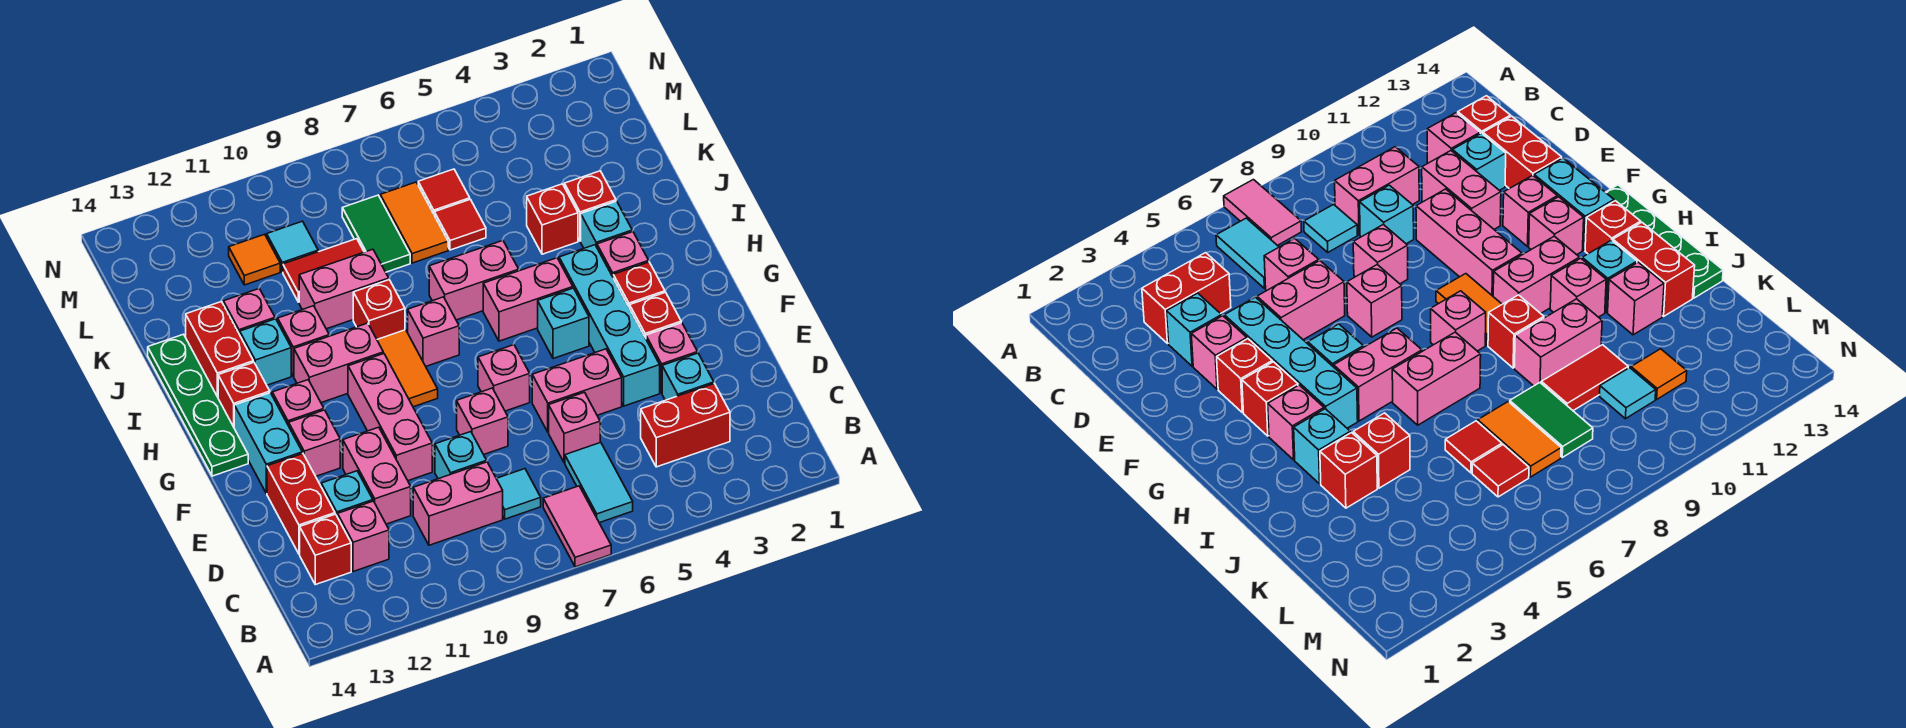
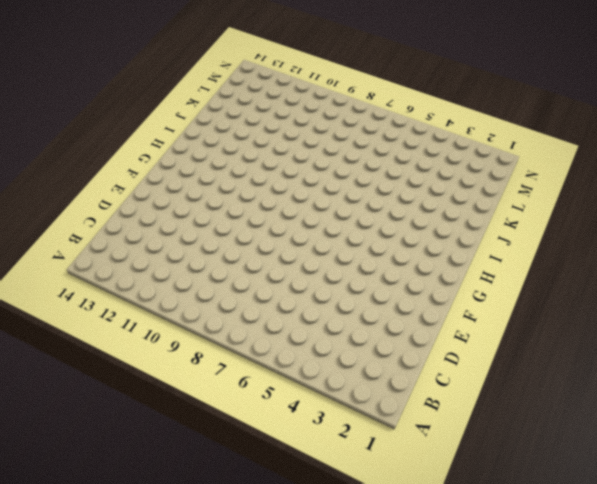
none -> pink tile A7:B7 level 1
none -> cyan tile B6:C6 level 1
none -> red brick C3:C4 level 1
none -> cyan tile C8 level 1

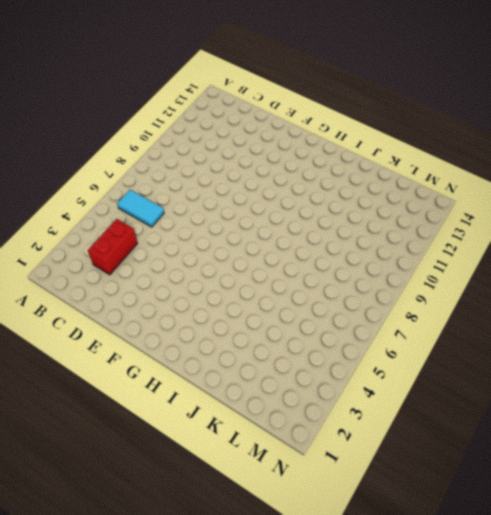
none -> pink tile A7:B7 level 1
none -> cyan tile C8 level 1
none -> pink brick C9:C10 level 1
none -> pink brick C12 level 1

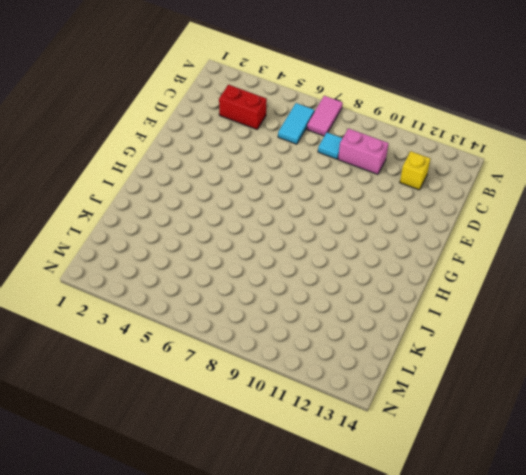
yellow brick C12 level 1 -> pink brick C12 level 1
none -> red brick C13 level 1
none -> cyan brick D3 level 1
none -> pink brick D6 level 1
none -> cyan brick D9 level 1

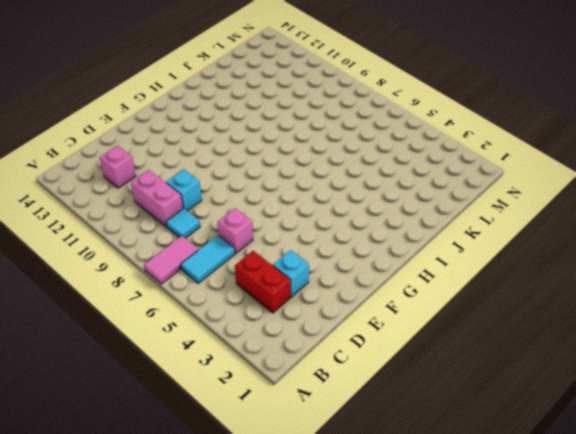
none -> red brick C13 level 1
none -> pink brick D11:E11 level 1
none -> cyan brick D12 level 1
none -> red brick D13:E13 level 1

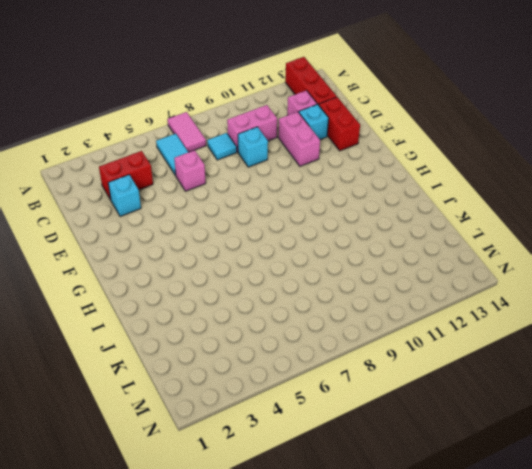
red brick A13:C13 level 1 -> red brick C13 level 1
none -> pink brick E3 level 1
none -> cyan brick E4:H4 level 1
none -> pink brick E5:E6 level 1
none -> pink brick E8 level 1

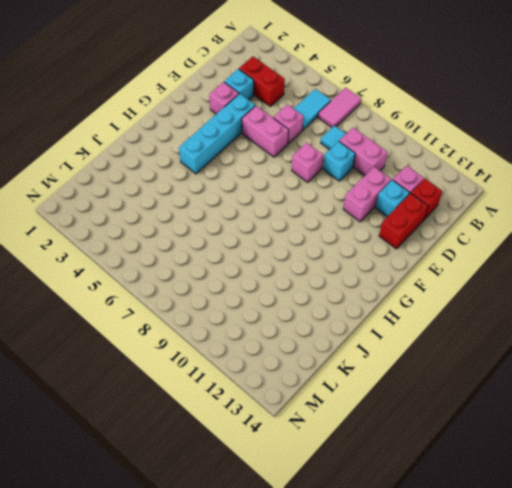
none -> pink brick E10:G10 level 1
none -> red brick F3 level 1
none -> pink brick F7 level 1
none -> pink brick F12 level 1

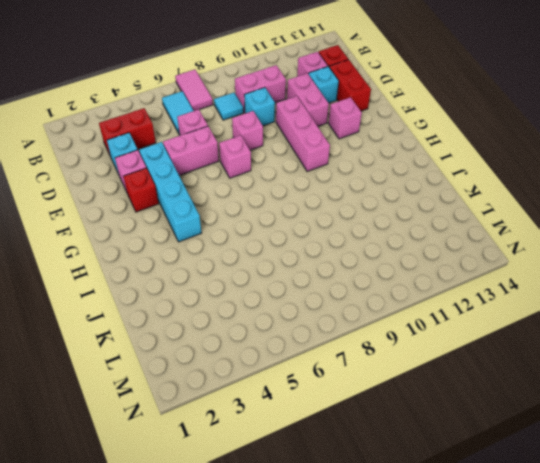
none -> cyan brick F13:G13 level 1
none -> red brick G3 level 1
none -> cyan brick G5 level 1
none -> orange tile G9:H9 level 1

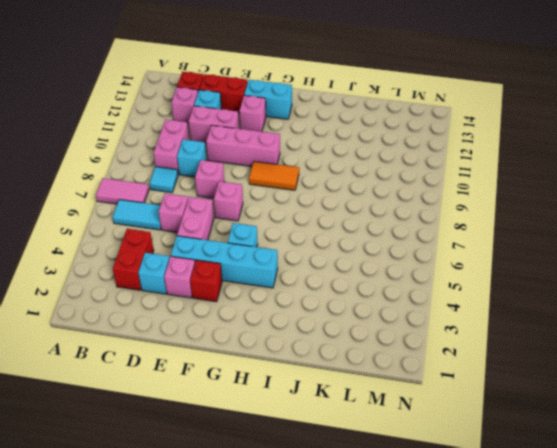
none -> red brick G3 level 1
none -> pink brick G12 level 1
none -> green plate G14:J14 level 1
none -> pink brick H3 level 1

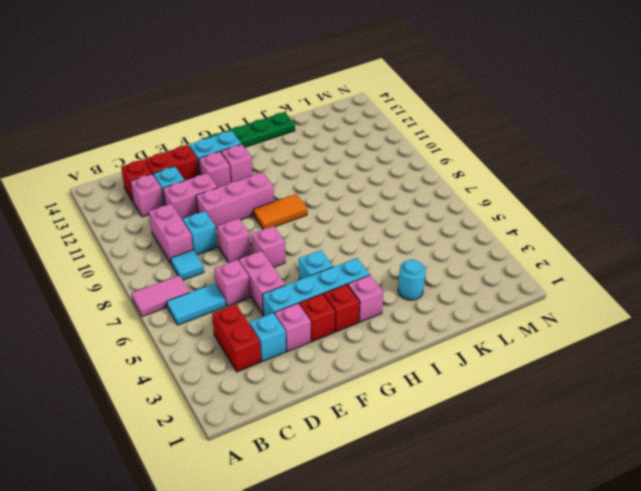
cyan round brick J3 level 1 -> red brick J3 level 1
none -> pink brick H5:H6 level 1
none -> pink brick H8 level 1
none -> pink brick H10:H11 level 1
none -> red brick H13 level 1

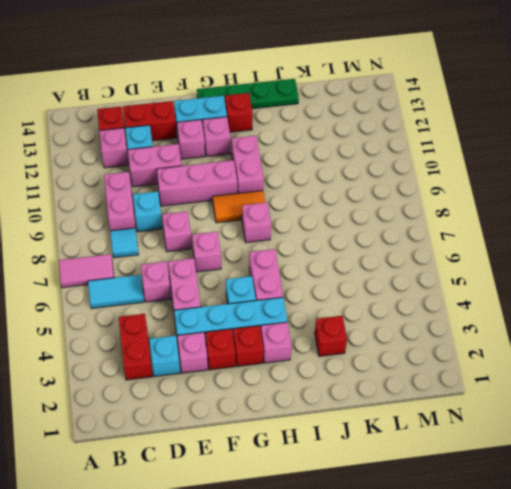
none -> cyan brick I3 level 1
none -> pink brick I6:I7 level 1
none -> red brick I9 level 1
none -> pink brick I11 level 1

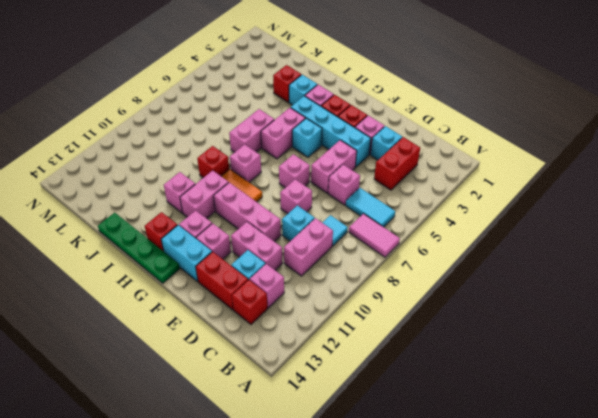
none -> cyan brick I12 level 1
none -> red brick I13:J13 level 1
none -> red brick J4 level 1
none -> pink brick J9:J10 level 1

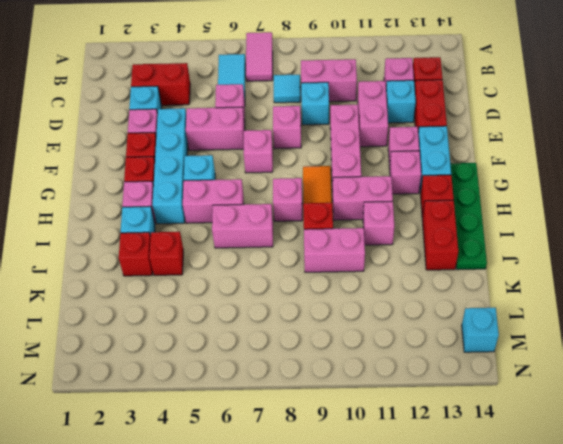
cyan brick M14 level 1 -> cyan brick I12 level 1
none -> pink brick J12 level 1
none -> red tile K6 level 1
none -> orange tile K7:L7 level 1
none -> green tile K8:L8 level 1

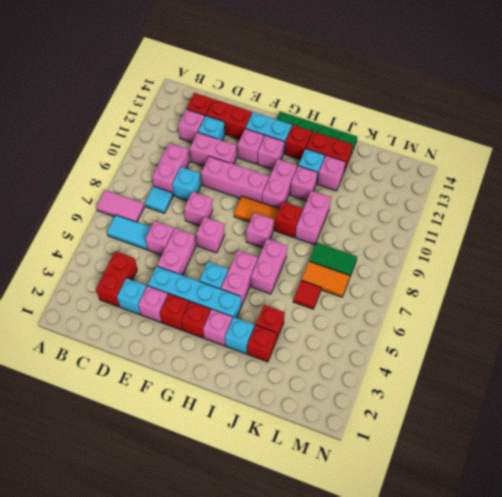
none -> red tile K9:K10 level 1
none -> red tile L6 level 1
none -> cyan tile L10 level 1
none -> orange tile L11 level 1

